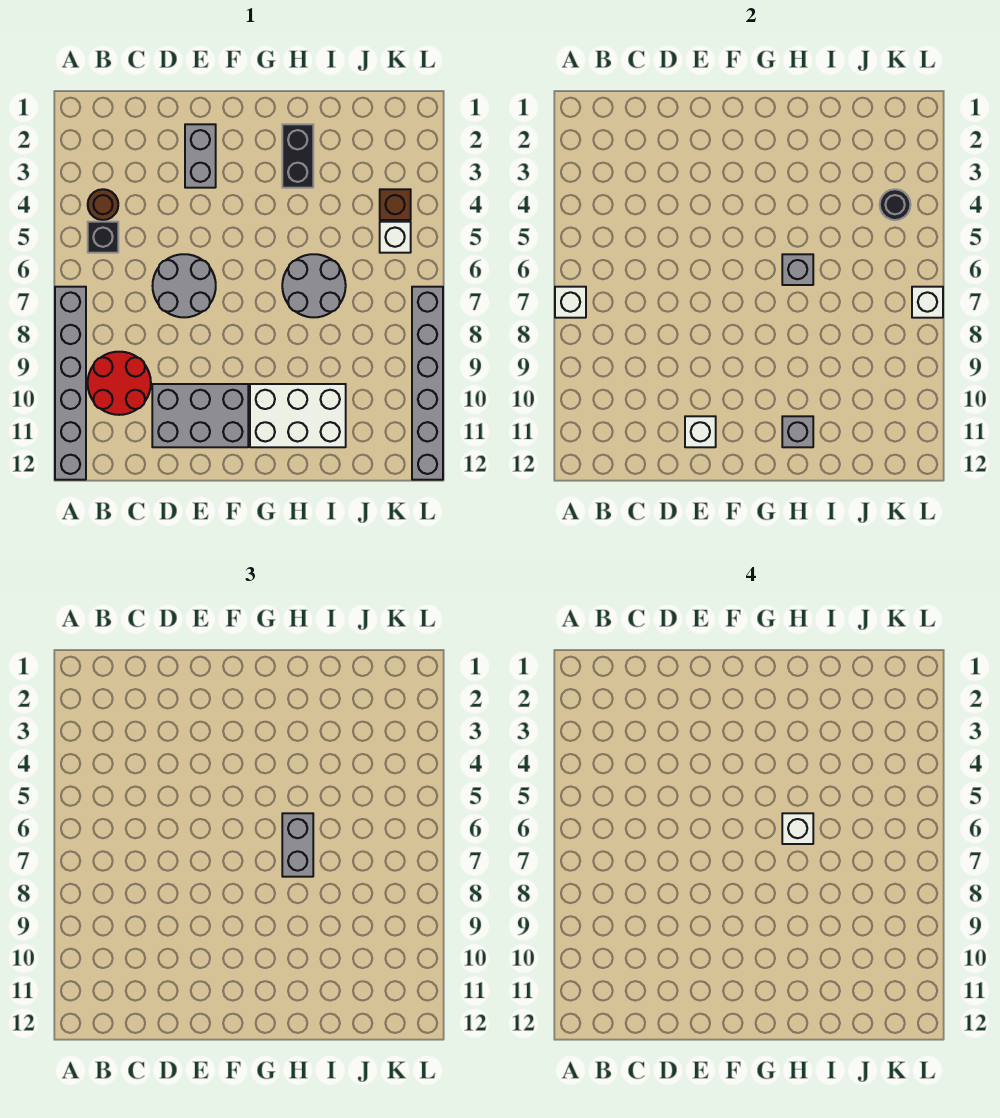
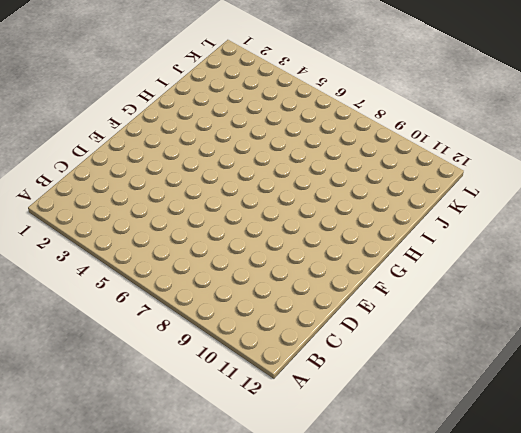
none -> grey brick A7:A12 level 1
none -> brown round brick B4 level 1
none -> black brick B5 level 1

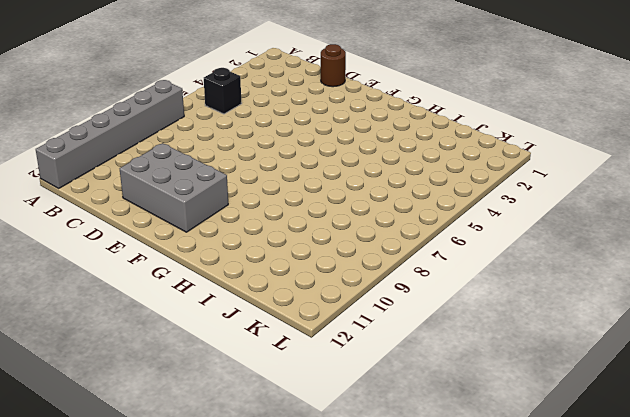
brown round brick D1 level 1 -> brown round brick B4 level 1
none -> red round brick B9:C10 level 1
none -> grey round brick D6:E7 level 1
none -> grey brick E2:E3 level 1

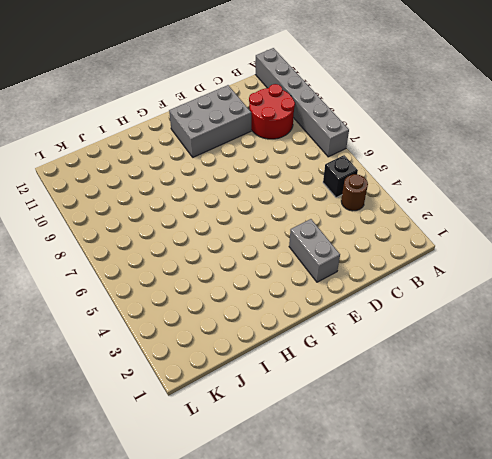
none -> grey round brick D6:E7 level 1
none -> white brick G10:I11 level 1
none -> black brick H2:H3 level 1

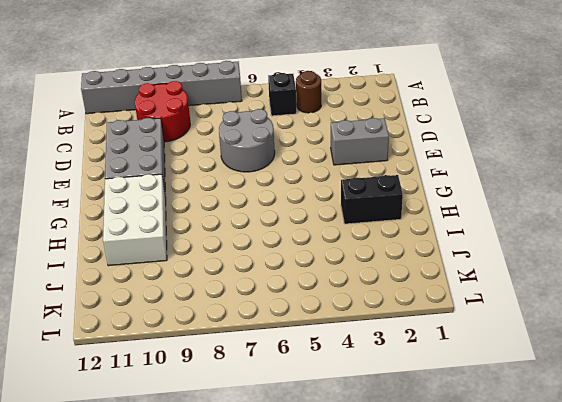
none -> grey round brick H6:I7 level 1
none -> brown brick K4 level 1
none -> white brick K5 level 1

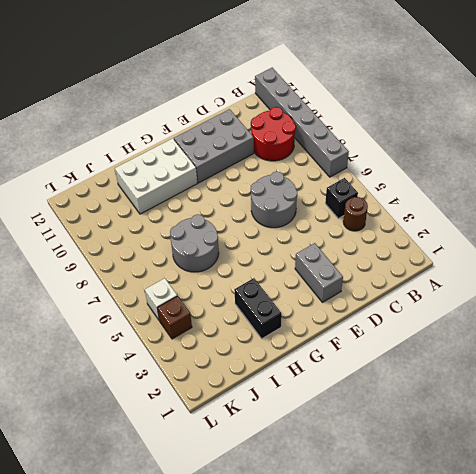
none -> grey brick L7:L12 level 1
none -> white brick A7 level 2
none -> white brick E11 level 2

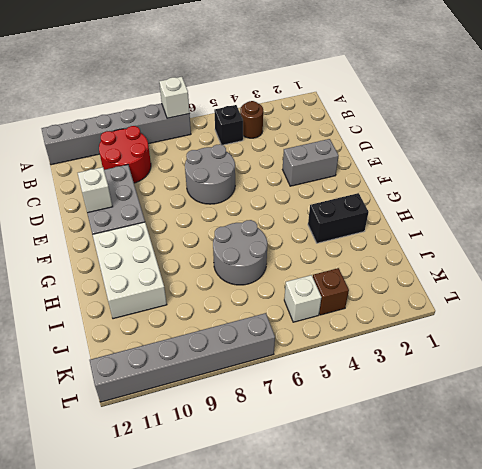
none -> grey brick H6 level 2
none -> grey brick H11 level 2
none -> black round brick K4 level 2

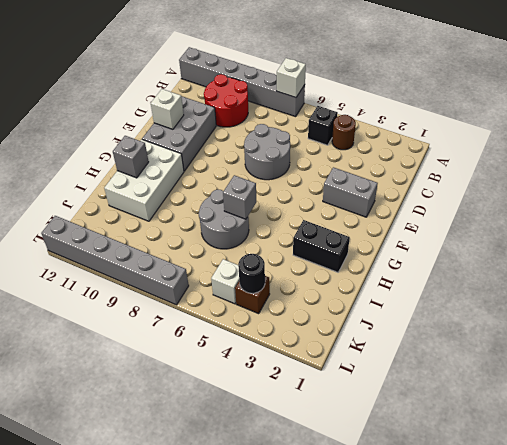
none -> white brick L7 level 2
none -> grey brick H6:H7 level 3
none -> white brick H6 level 4

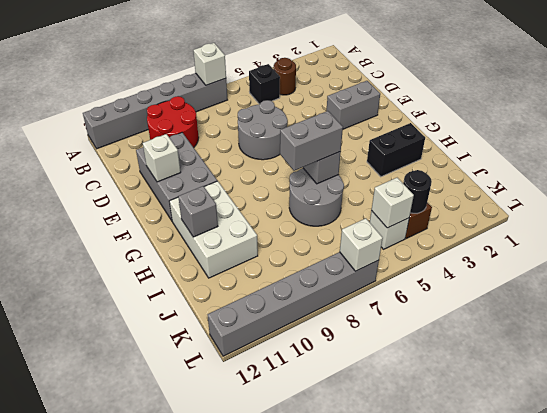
white brick K5 level 2 -> white brick H6 level 4

